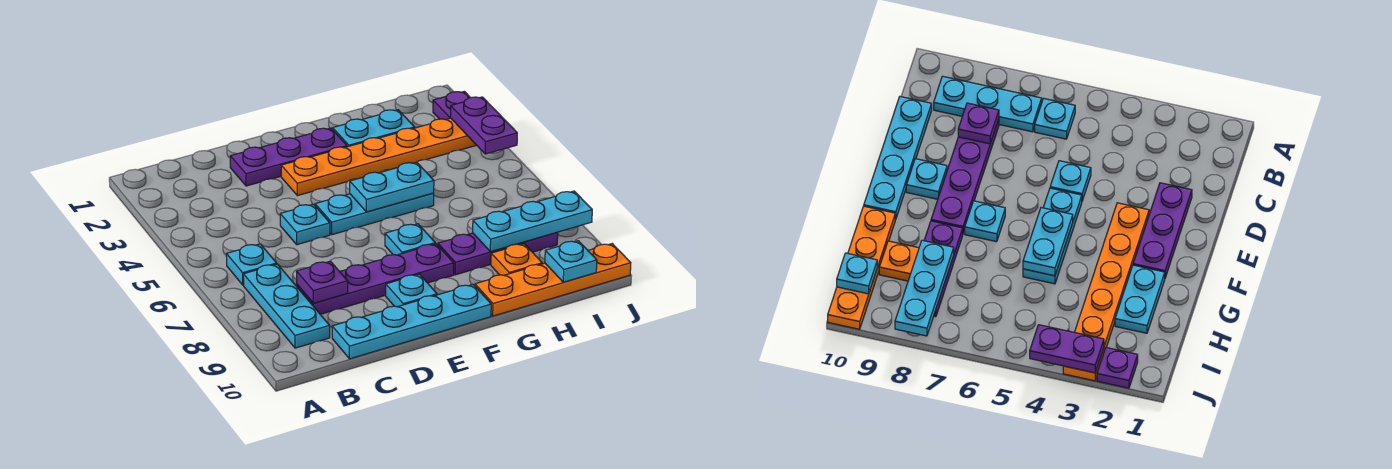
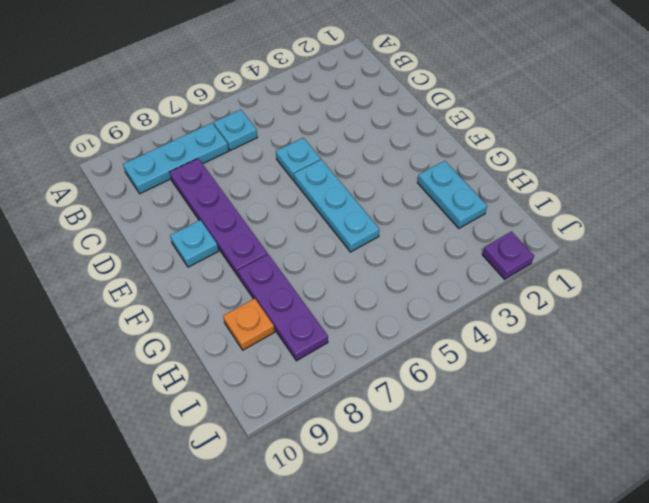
none -> cyan plate C10:F10 level 1
none -> purple plate D2:F2 level 1
none -> orange plate E3:J3 level 1

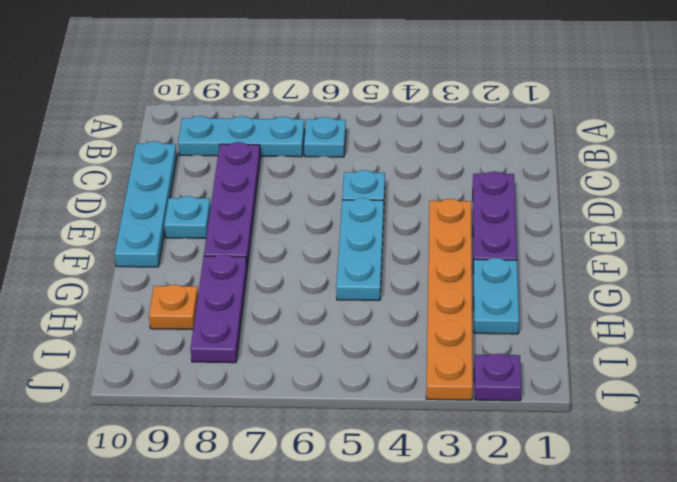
none -> cyan plate F7 level 1
none -> orange plate G10:J10 level 1
none -> purple plate C8 level 2

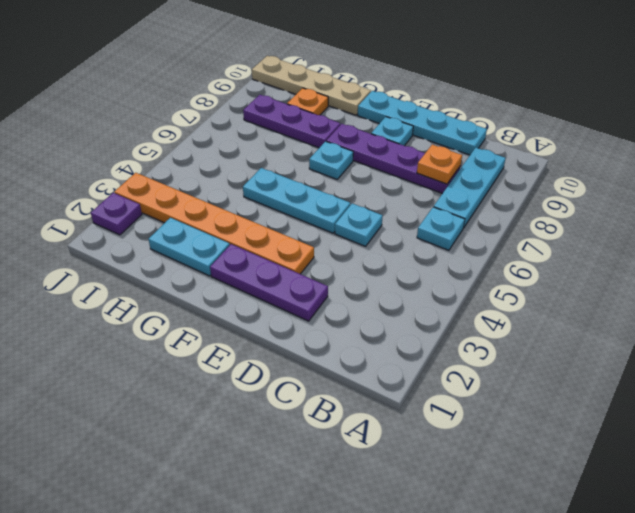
orange plate C8 level 2 -> purple plate C8 level 2
tan plate G10:J10 level 1 -> orange plate G10:J10 level 1
none -> cyan plate F5:G5 level 2
none -> cyan plate H8:J8 level 2
none -> cyan plate I10 level 2

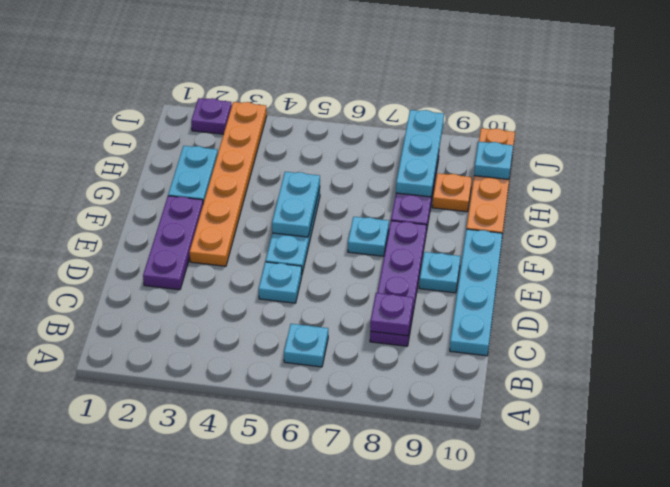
none -> cyan plate B7:B9 level 1
none -> purple plate J3:J4 level 2

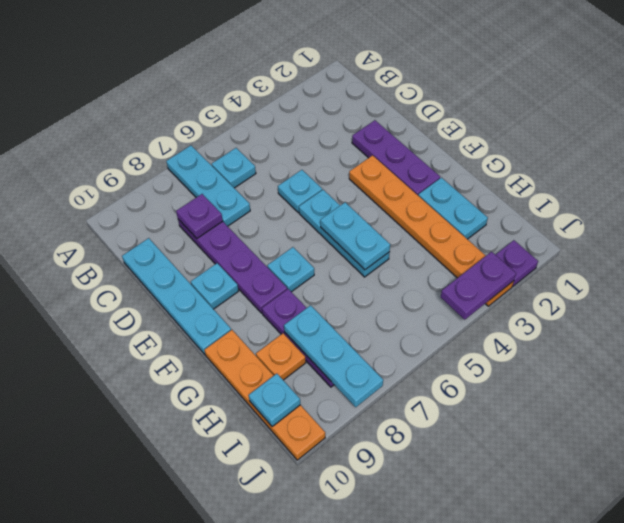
cyan plate A7:C7 level 1 -> cyan plate B7:B9 level 1

